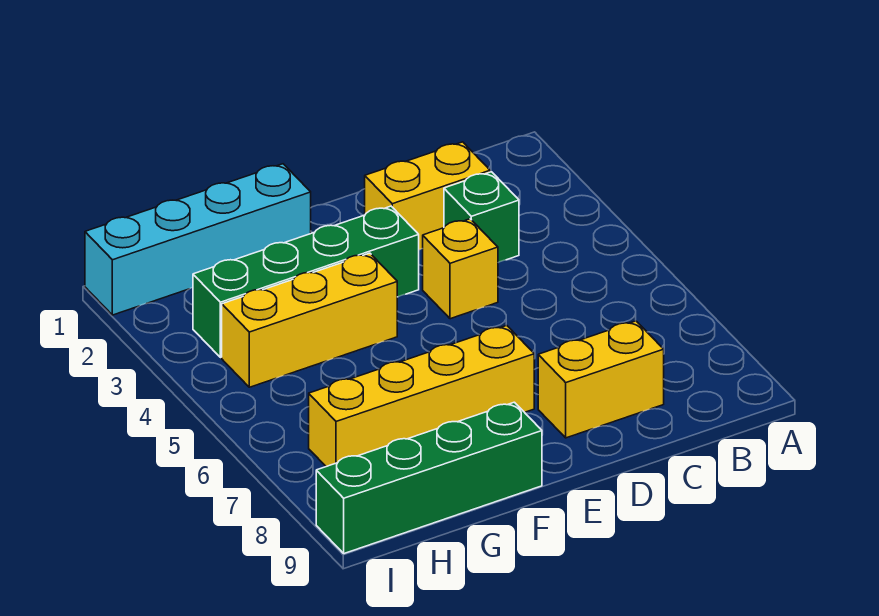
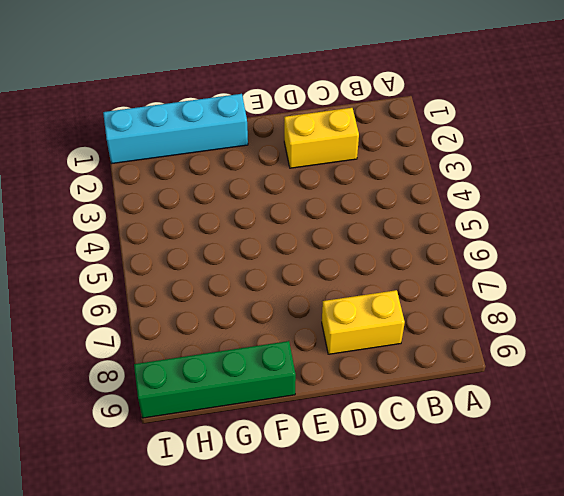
none -> green brick C3 level 1
none -> yellow brick D4 level 1

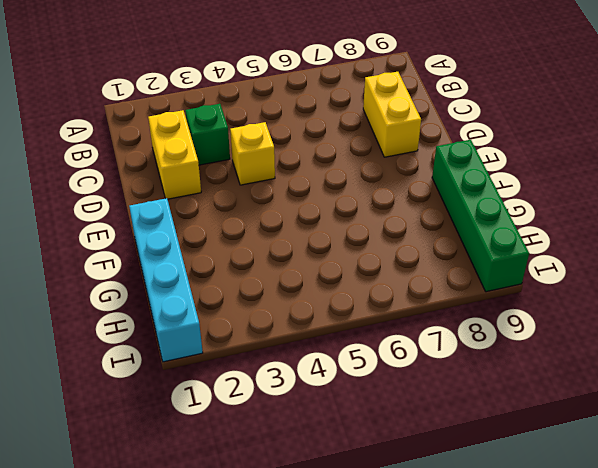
none -> green brick E3:H3 level 1
none -> yellow brick E7:H7 level 1

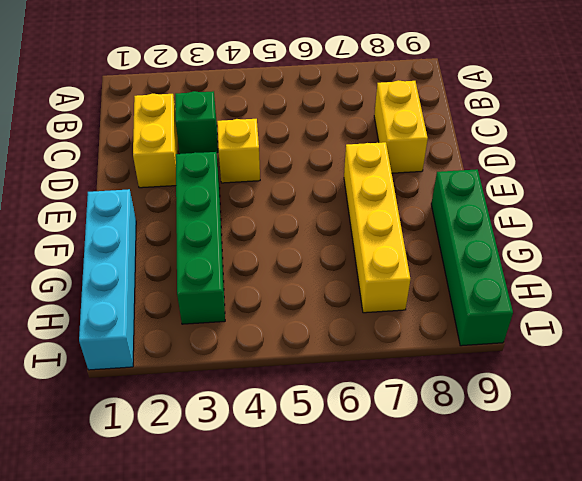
none -> yellow brick F4:H4 level 1

